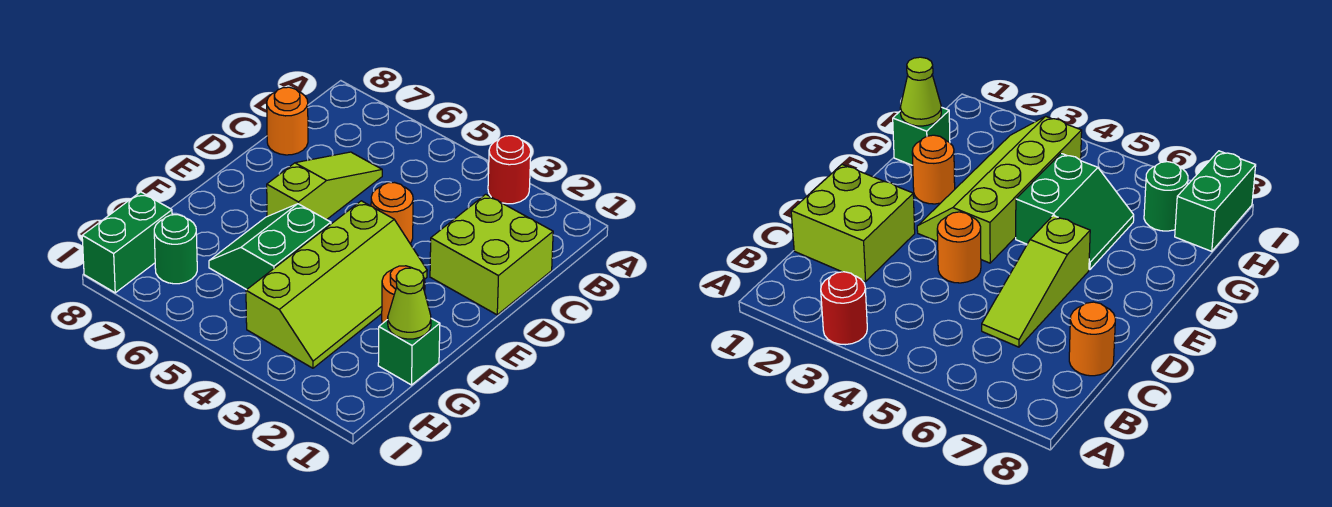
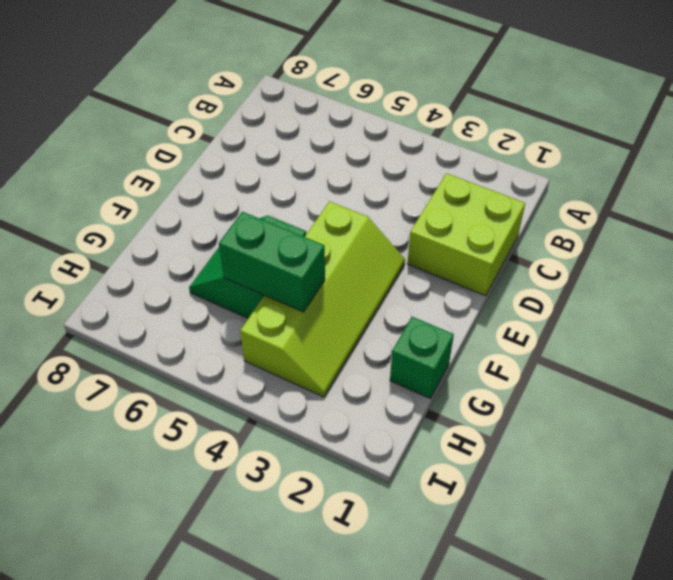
green brick G4:G5 level 2 -> green brick H8:I8 level 1
none -> red round brick A3 level 1
none -> lime slope C6:E6 level 1 top E
none -> orange round brick C8 level 1

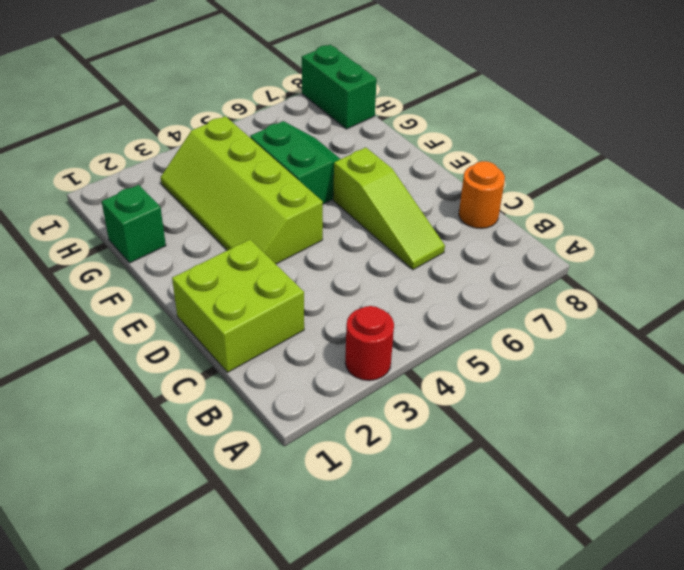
none -> orange round brick D4 level 1
none -> orange round brick F2 level 1
none -> green round brick H7 level 1

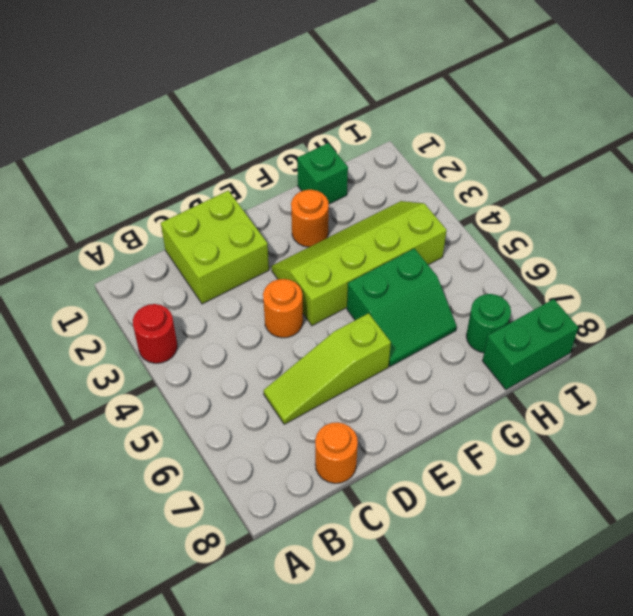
none -> lime cone G1 level 2

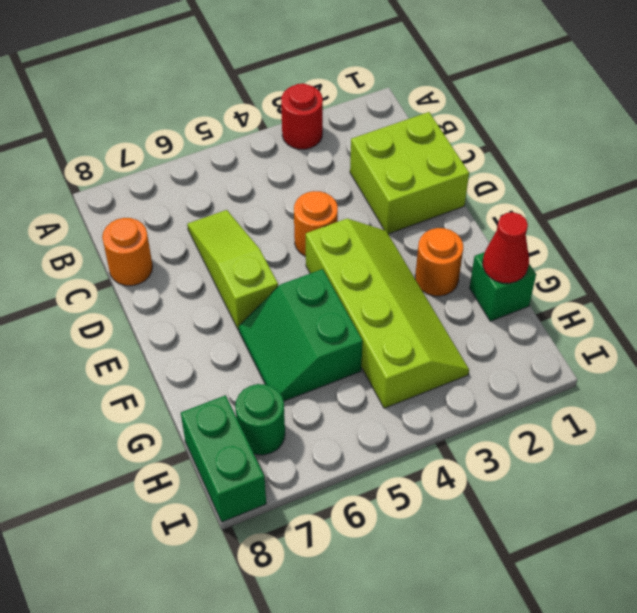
red cone G1 level 2 -> lime cone G1 level 2

